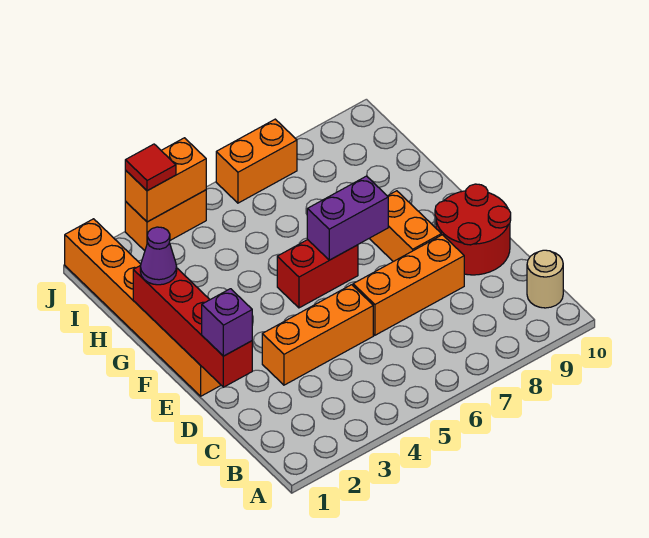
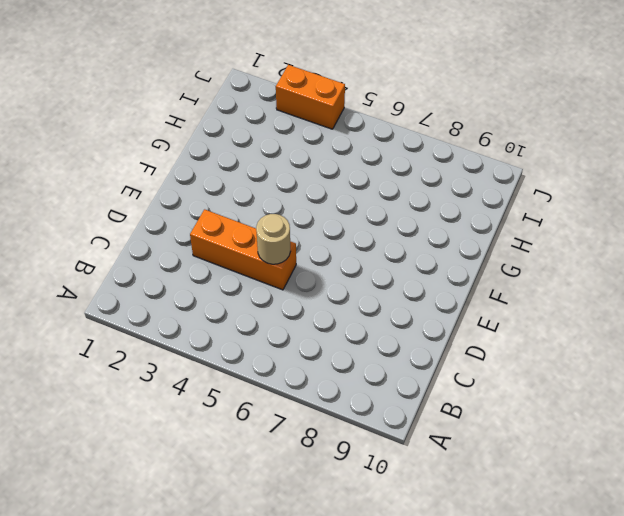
tan round brick D5 level 2 -> tan round brick B10 level 1
none -> orange brick D6:D8 level 1
none -> red round brick D9:E10 level 1
none -> orange brick E1:J1 level 1

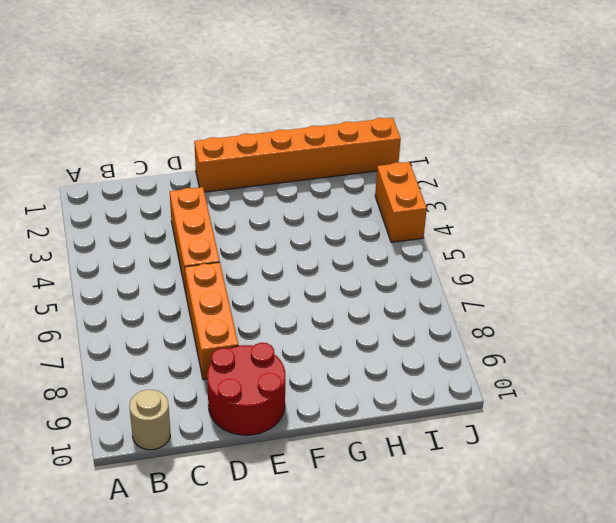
none -> orange brick E8:F8 level 1
none -> red brick F5:F6 level 1
none -> orange brick J6:J7 level 1

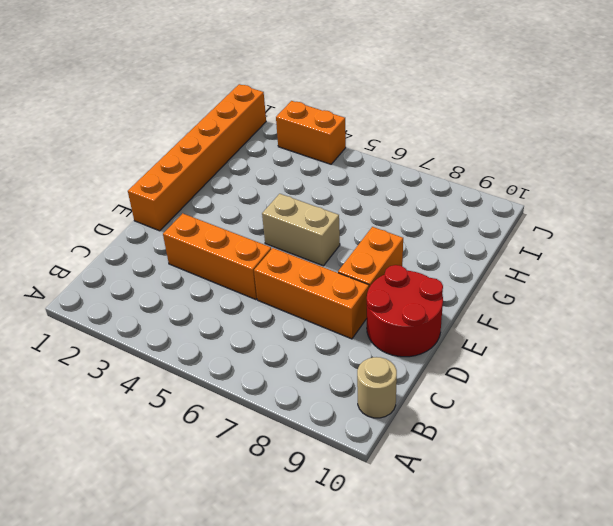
tan brick F5:F6 level 1 -> red brick F5:F6 level 1
none -> orange brick J6:J7 level 1
none -> red brick D1:G1 level 2
none -> purple brick F6:F7 level 2

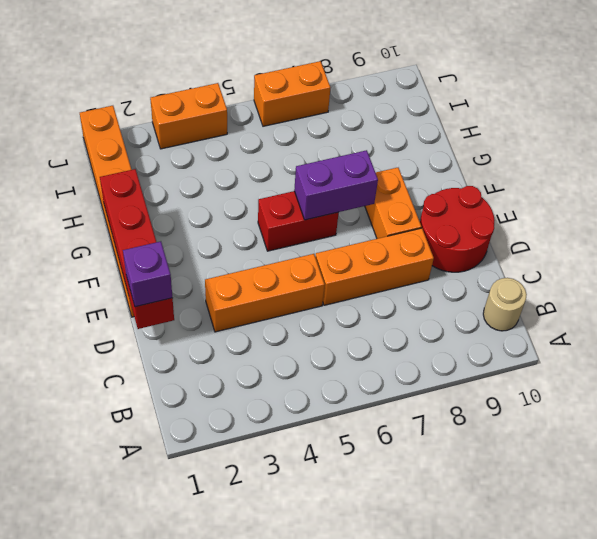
none -> orange brick J3:J4 level 2
none -> purple cone G1 level 3
none -> red tile J3 level 3

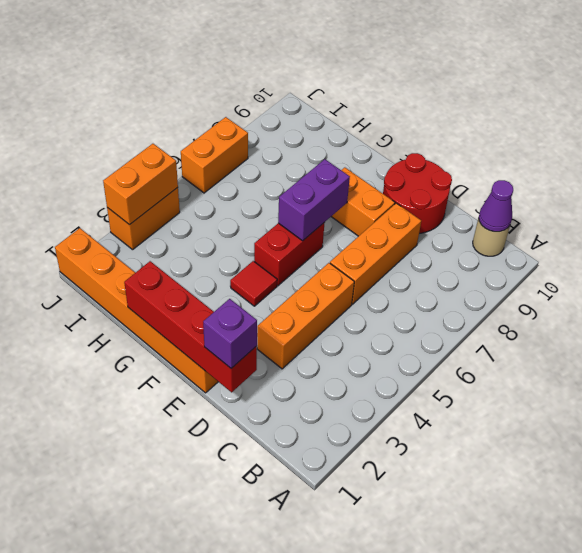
purple cone B10 level 2 -> purple cone G1 level 3
red tile F4 level 1 -> red tile J3 level 3

